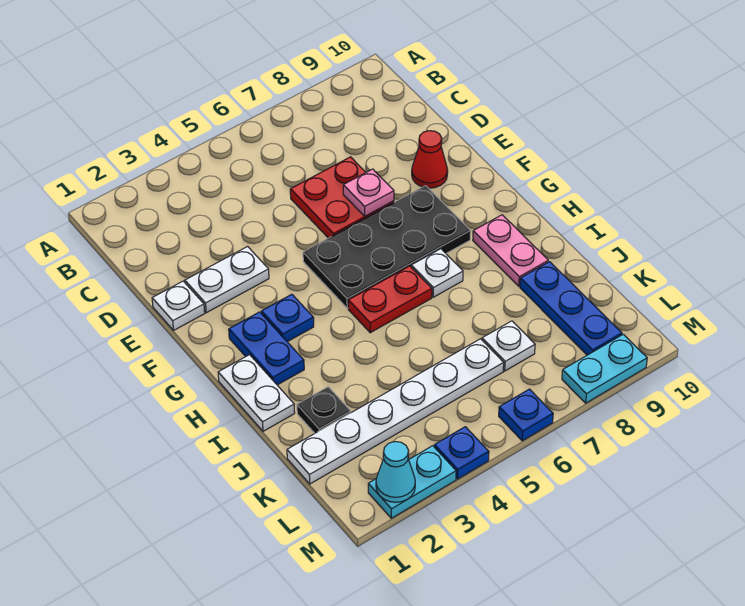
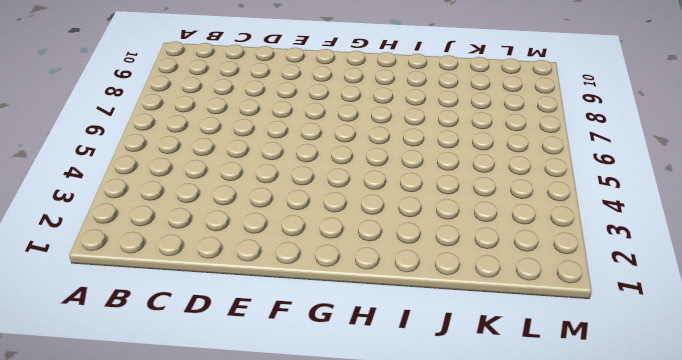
none -> red plate D6:E7 level 1
none -> white plate E1 level 1
none -> white plate E2:E3 level 1

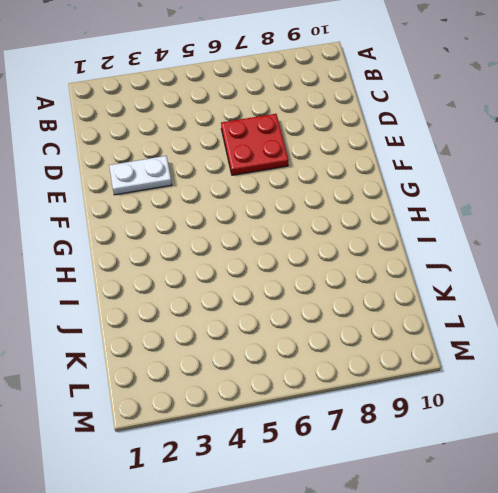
none -> white plate E1 level 1
none -> red cone E9 level 1
none -> black plate F5:G8 level 1

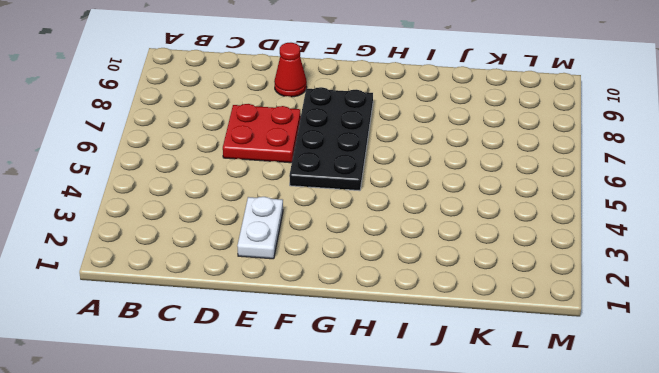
none -> white plate E1 level 1
none -> blue plate G2:H2 level 1
none -> blue plate G3 level 1

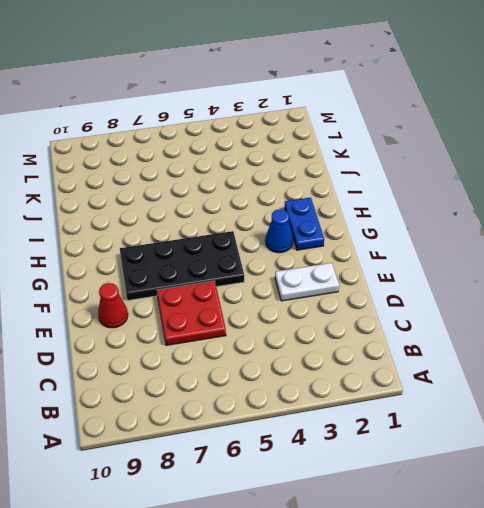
blue cone G3 level 1 -> blue plate G3 level 1
none -> white plate E1 level 1
none -> white plate H1:I1 level 1
none -> red plate H5:H6 level 1

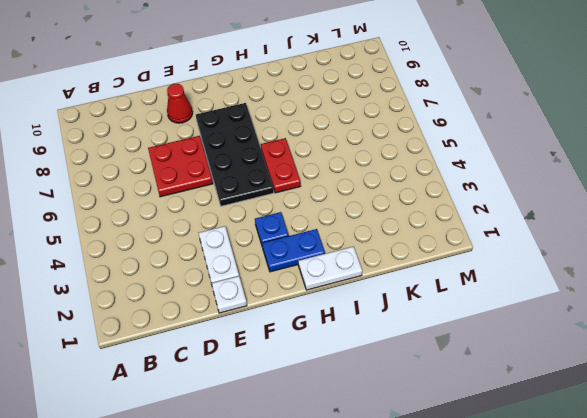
none -> white plate H7 level 1
none -> pink plate H9:I9 level 1
none -> black plate J2 level 1

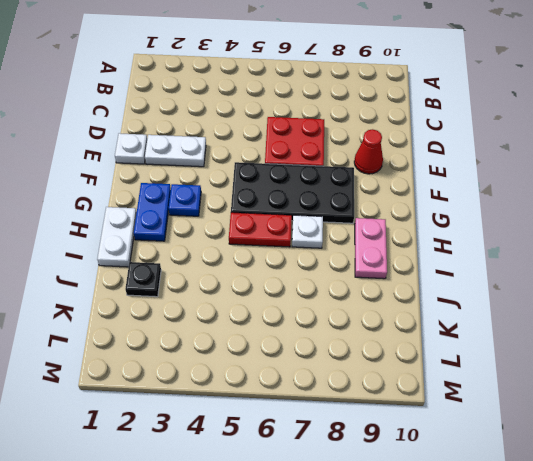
none -> blue plate J9:L9 level 1
none -> white plate K1:K6 level 1
none -> white plate K7 level 1

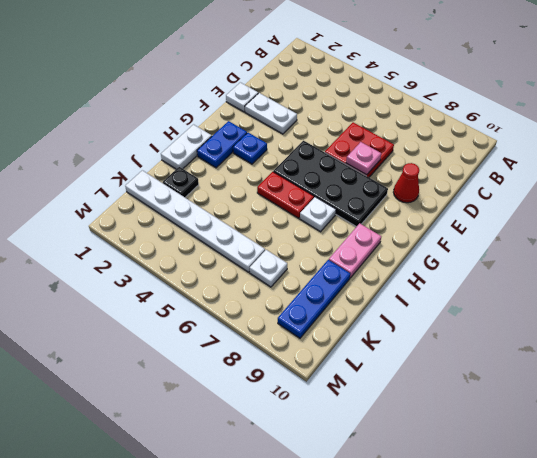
none -> cyan plate M2:M3 level 1
none -> blue plate M4 level 1
none -> blue plate M6 level 1

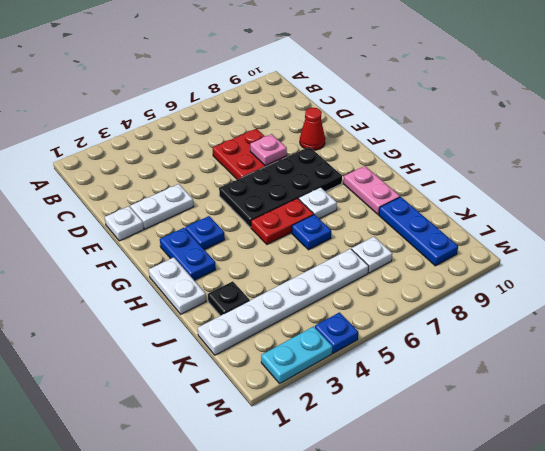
blue plate I6 level 1 -> blue plate M6 level 1
none -> cyan plate M8:M9 level 1
none -> cyan cone M2 level 2

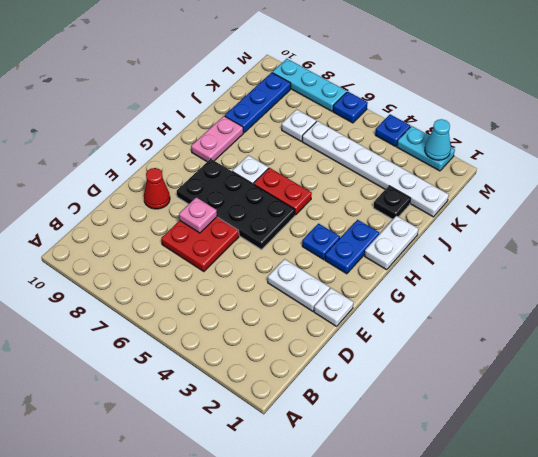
cyan plate M7:M9 level 1 -> cyan plate M8:M9 level 1

